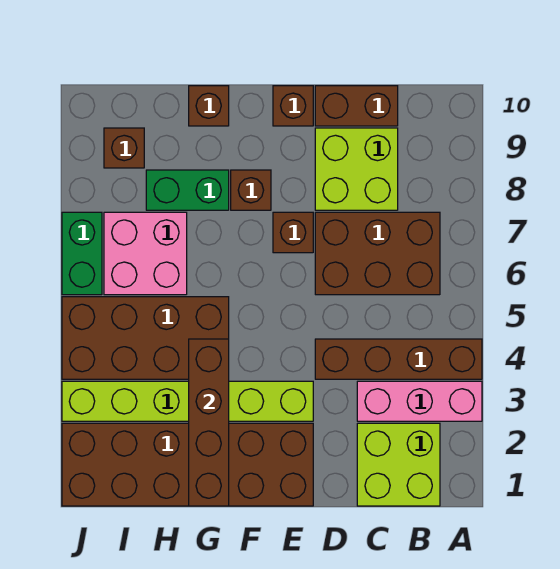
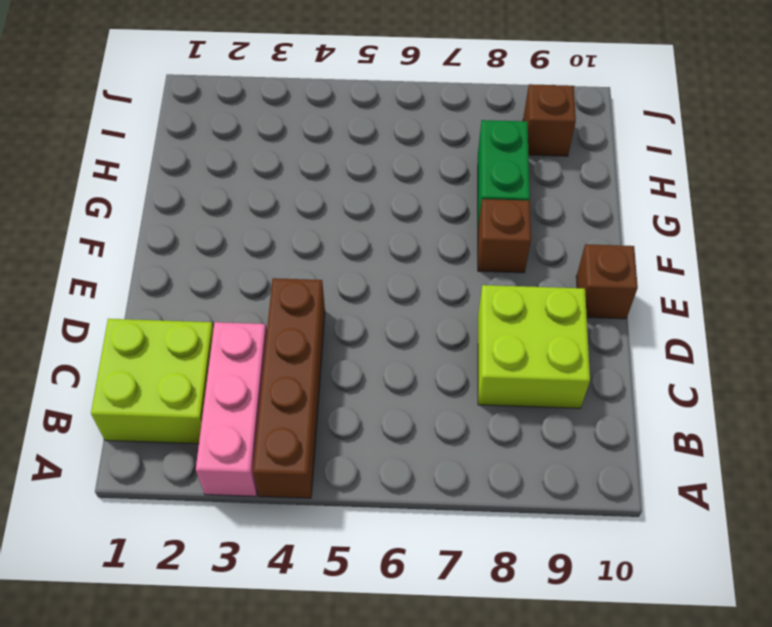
none -> brown brick B6:D7 level 1
none -> brown brick C10:D10 level 1
none -> brown brick E1:J2 level 1

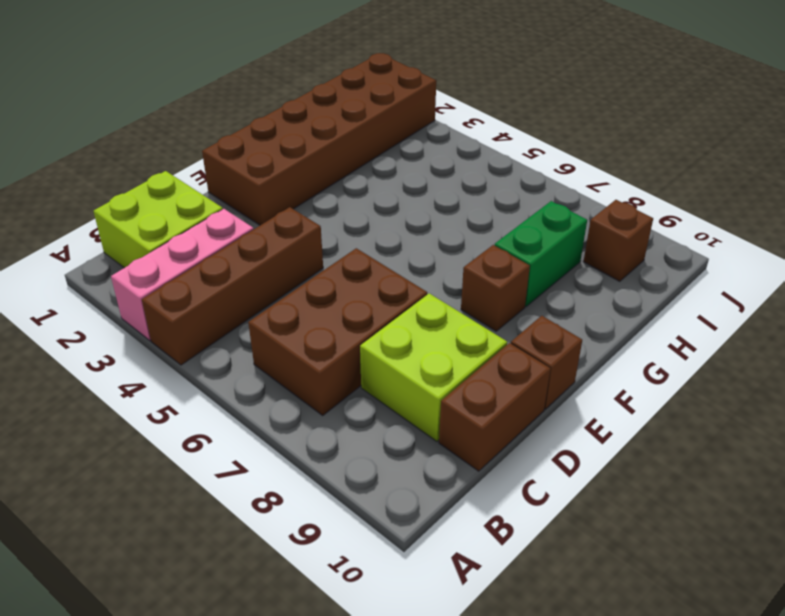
none -> lime brick E3:J3 level 1
none -> brown brick E7 level 1
none -> brown brick G4:J5 level 1

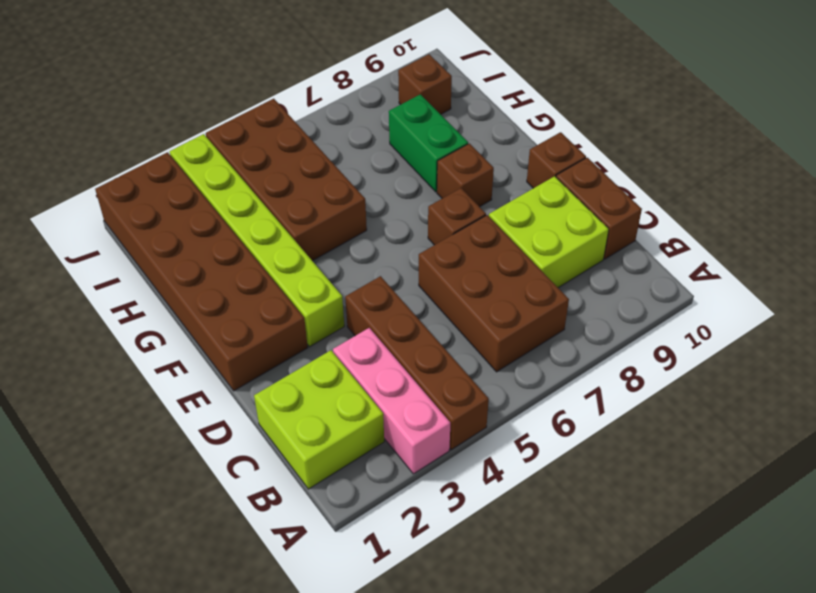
none -> brown brick G10 level 1
none -> pink brick H6:I7 level 1
none -> green brick J6:J7 level 1

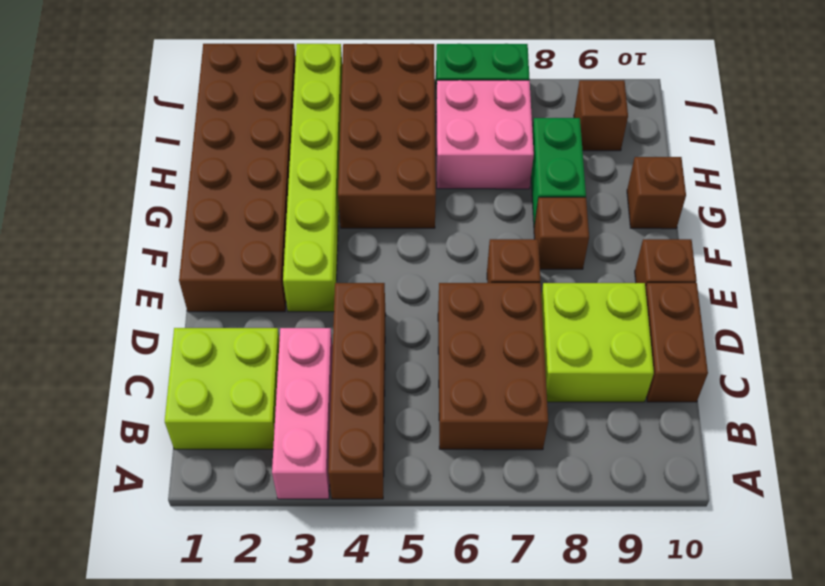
none -> brown brick G1:G4 level 2

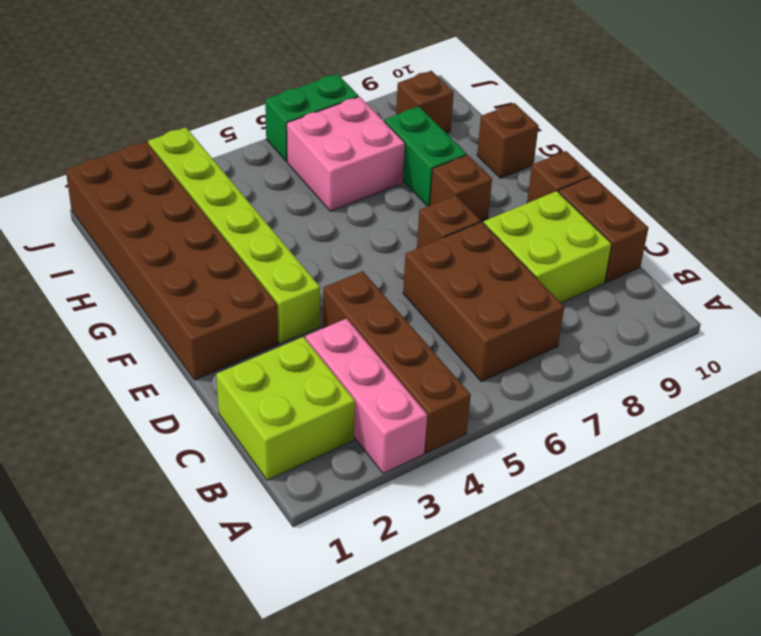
none -> brown brick G4:J5 level 1
none -> brown brick G1:G4 level 2

